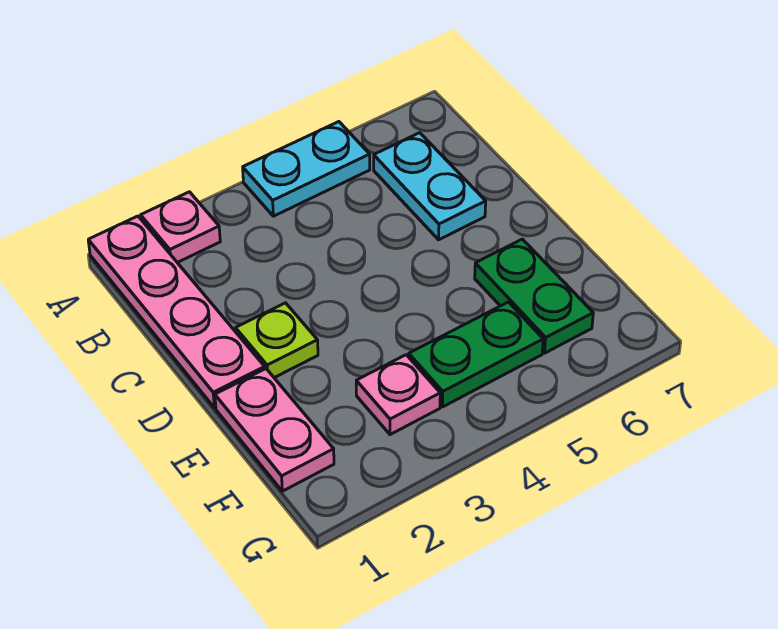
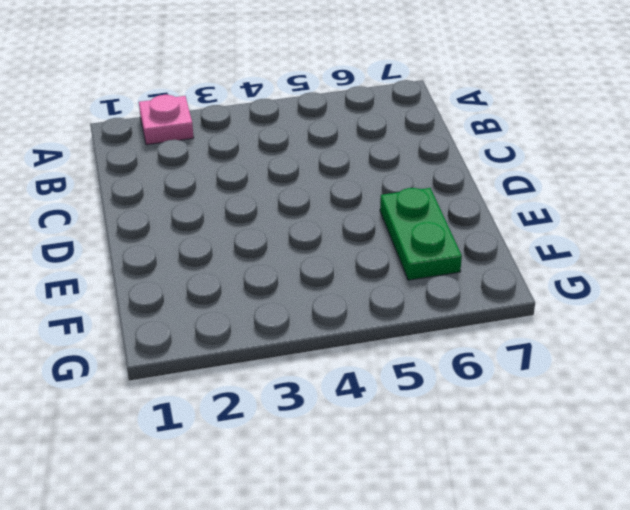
none -> pink plate A1:D1 level 1
none -> cyan plate A4:A5 level 1

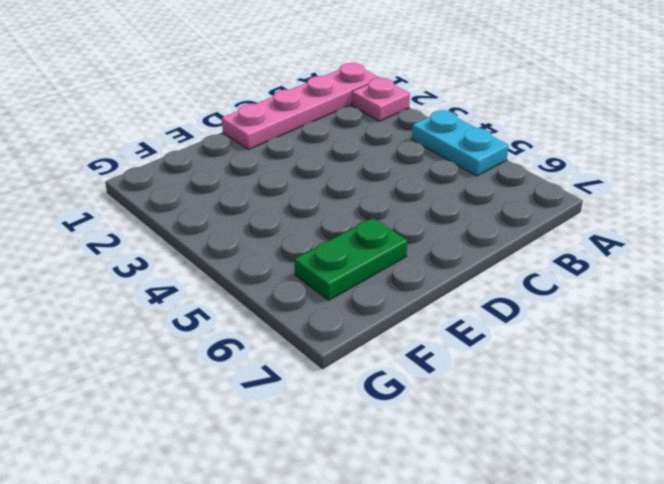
none -> cyan plate B6:C6 level 1
none -> lime plate D2 level 1

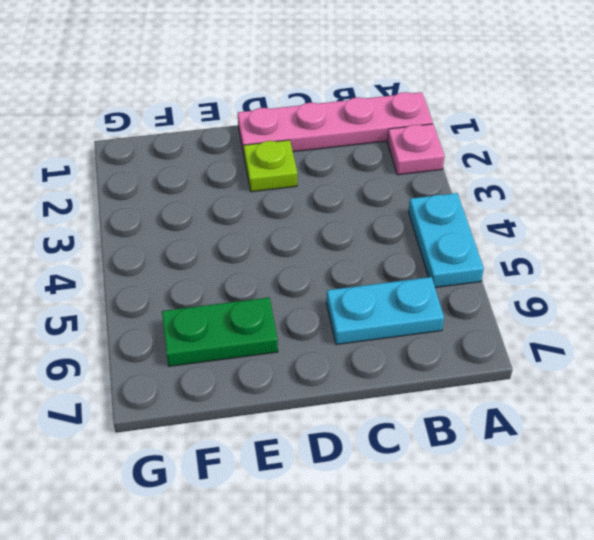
none -> pink plate E1:F1 level 1
none -> pink plate F3 level 1

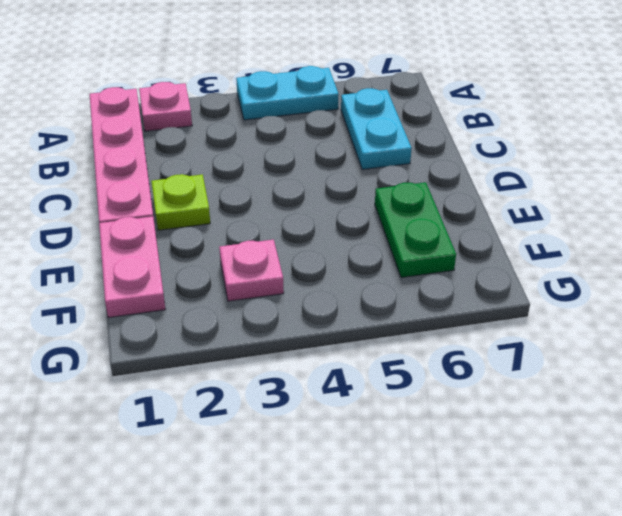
none -> green plate F4:F5 level 1

